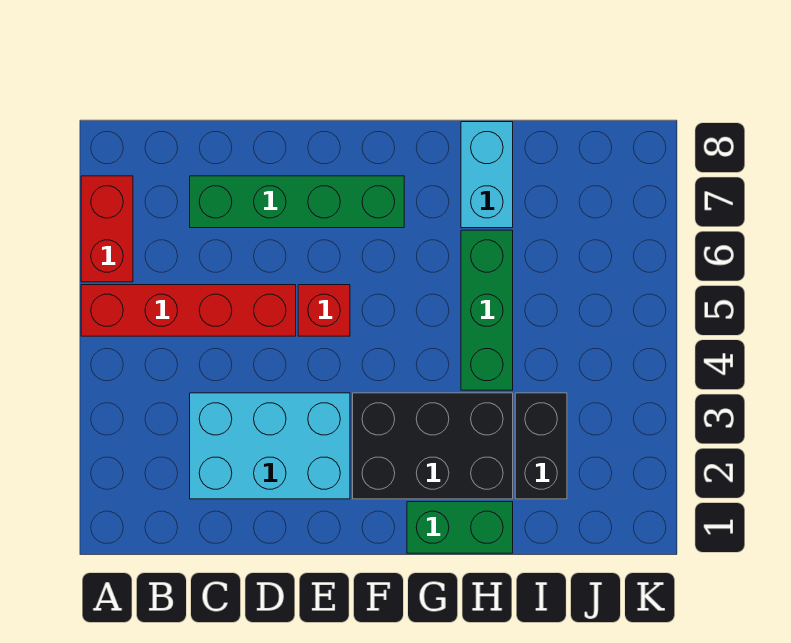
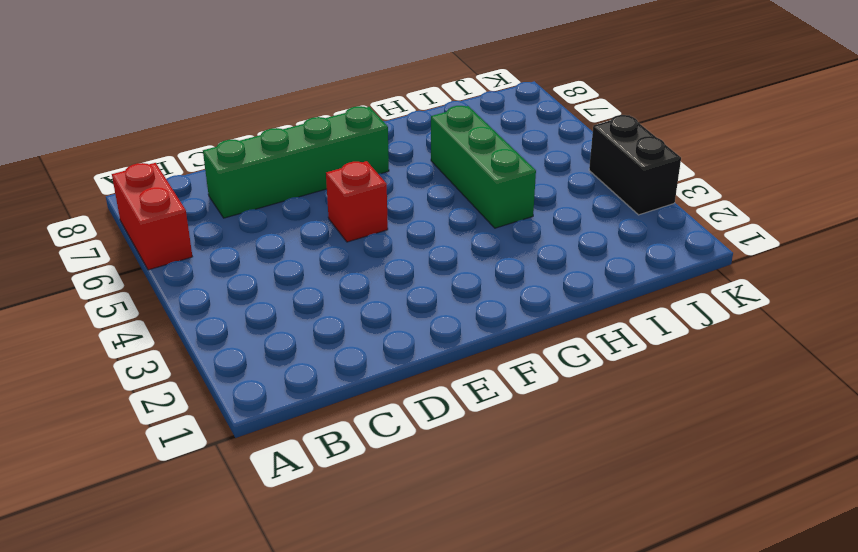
black brick K3:K4 level 1 -> black brick I2:I3 level 1
none -> red brick A5:D5 level 1
none -> cyan brick C2:E3 level 1

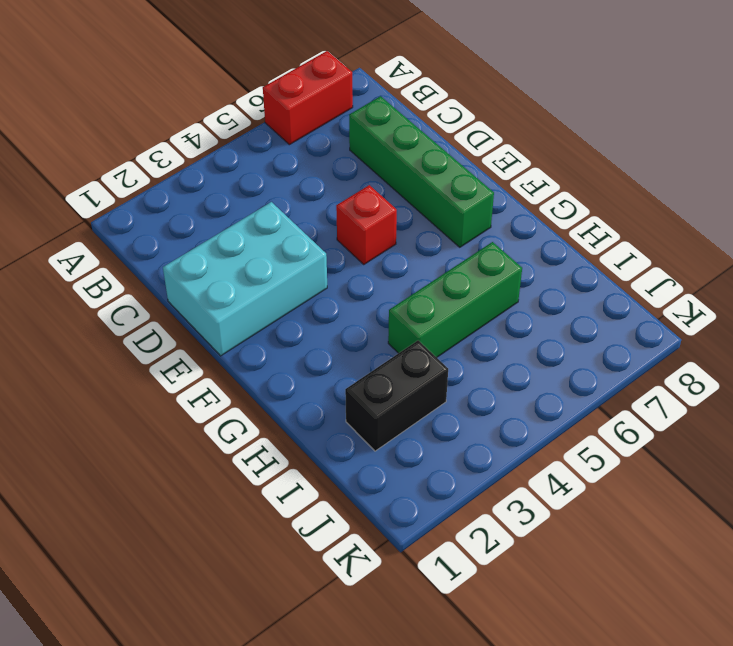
cyan brick D1:E3 level 1 -> cyan brick C2:E3 level 1
none -> red brick A5:D5 level 1
none -> black brick F2:H3 level 1

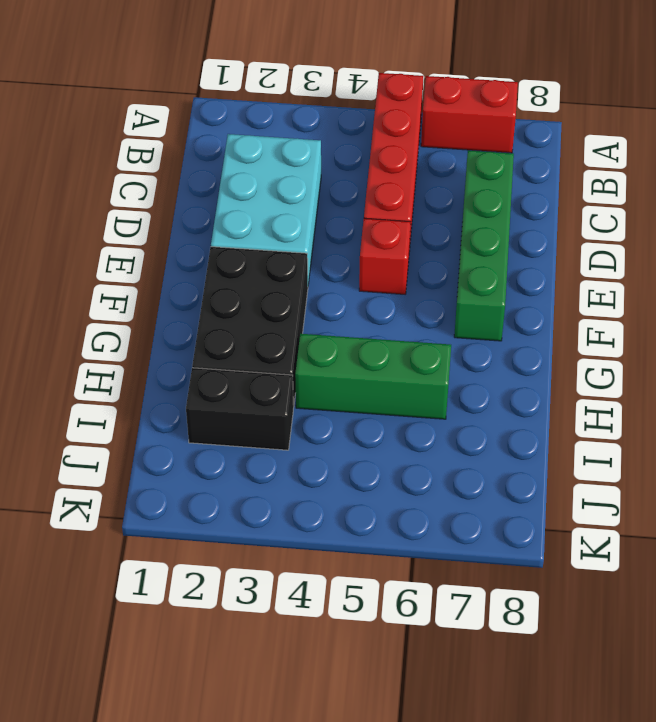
none -> green brick G1:H1 level 1
none -> cyan brick H7:H8 level 1

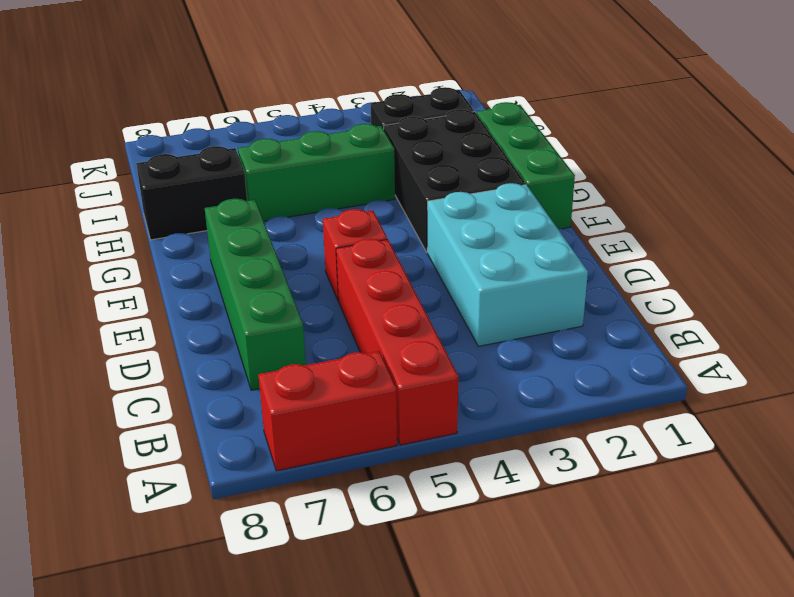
green brick F1:H1 level 1 -> green brick G1:H1 level 1
black brick H7:H8 level 1 -> cyan brick H7:H8 level 1

